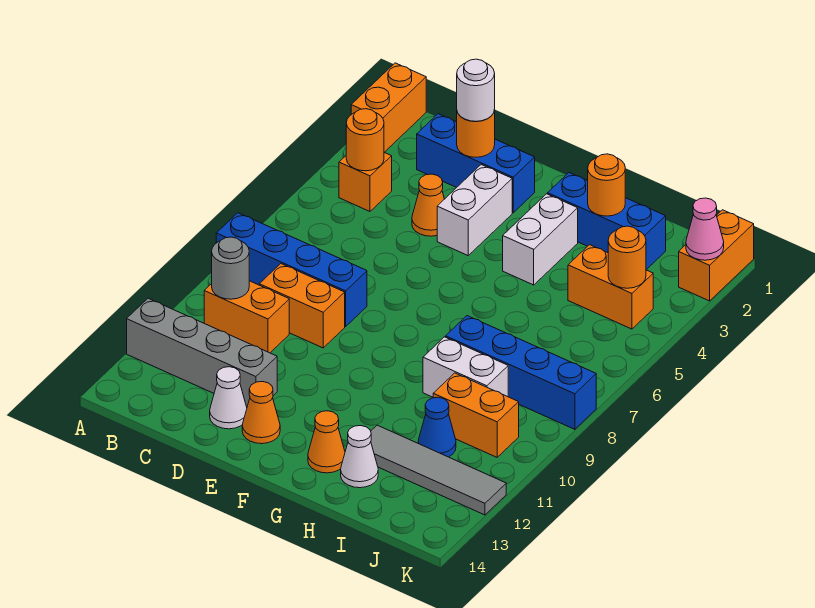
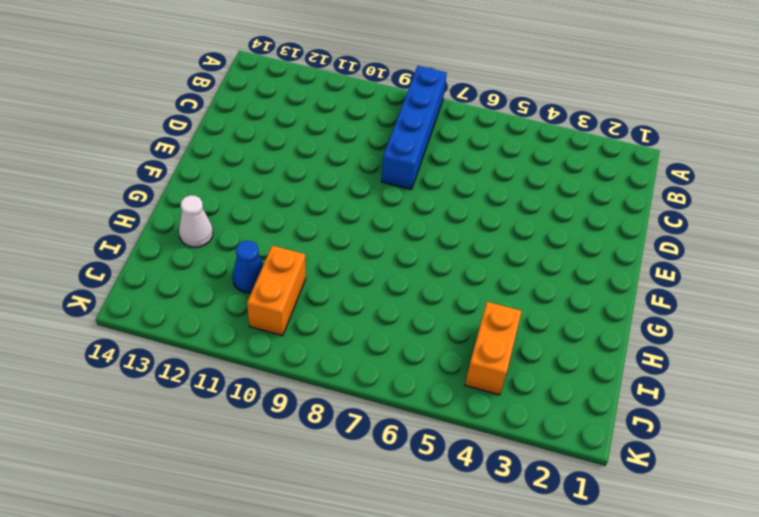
none -> orange brick A1:A2 level 1
none -> grey brick A12:D12 level 1
none -> orange brick B4 level 1

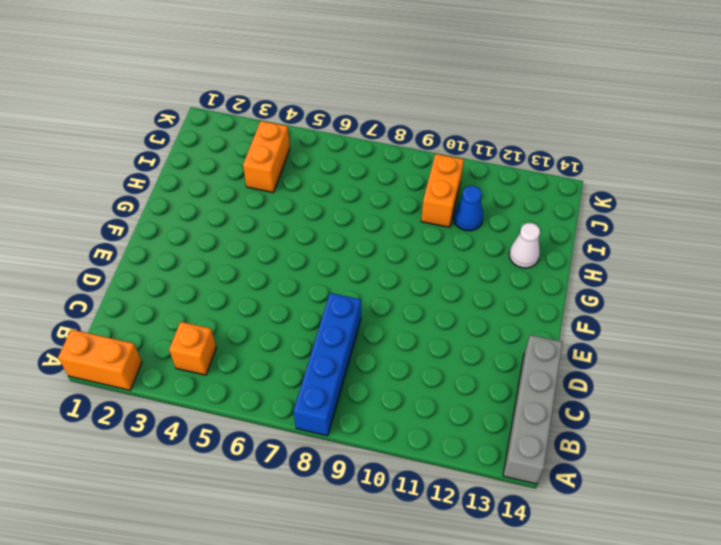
grey brick A14:D14 level 1 -> grey brick A12:D12 level 1
none -> orange brick B10:C10 level 1
none -> blue brick C2:E2 level 1
none -> orange brick C9:D9 level 1

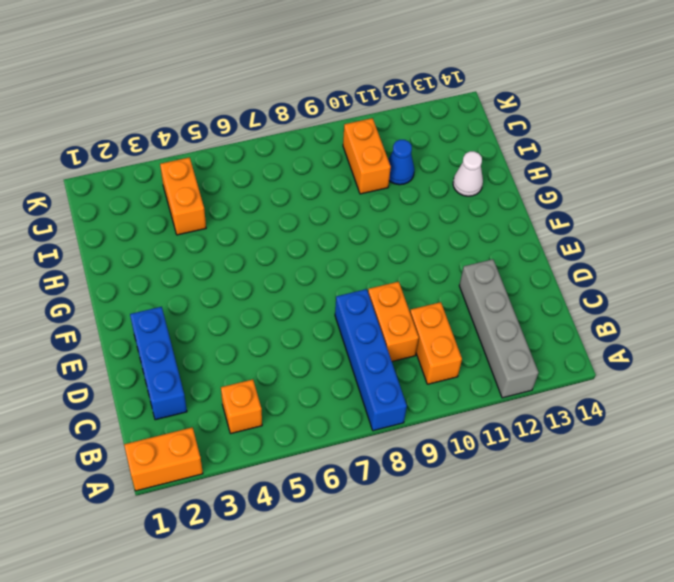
none -> orange cone D4 level 1
none -> white cone D13 level 1
none -> white brick E3:E4 level 1

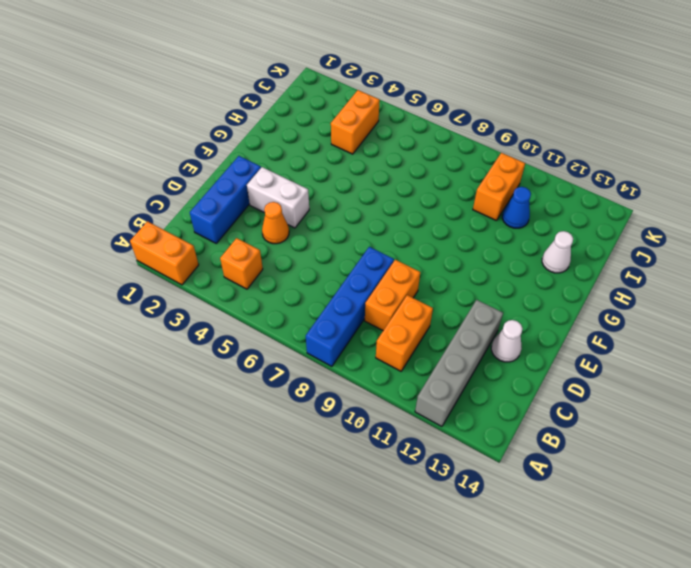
none -> orange cone E13 level 1
none -> blue brick G2:I2 level 1
none -> white brick G3:G4 level 1

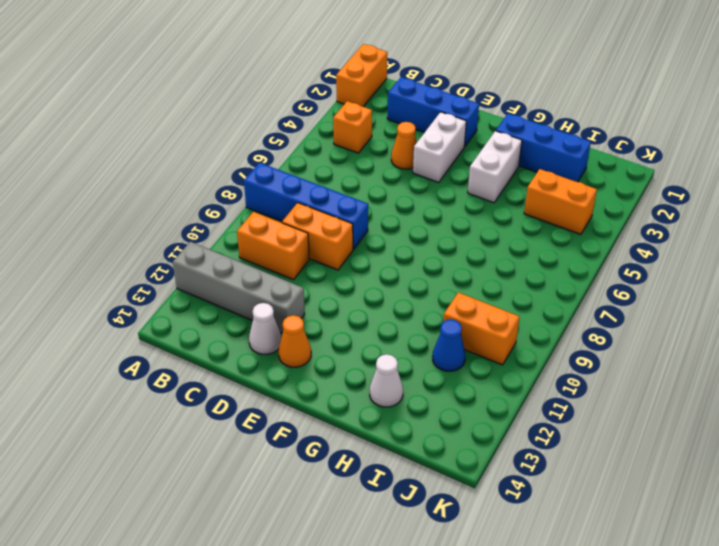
none -> orange cone G13 level 1
none -> blue brick H8:K8 level 1
none -> white brick H9:I9 level 1

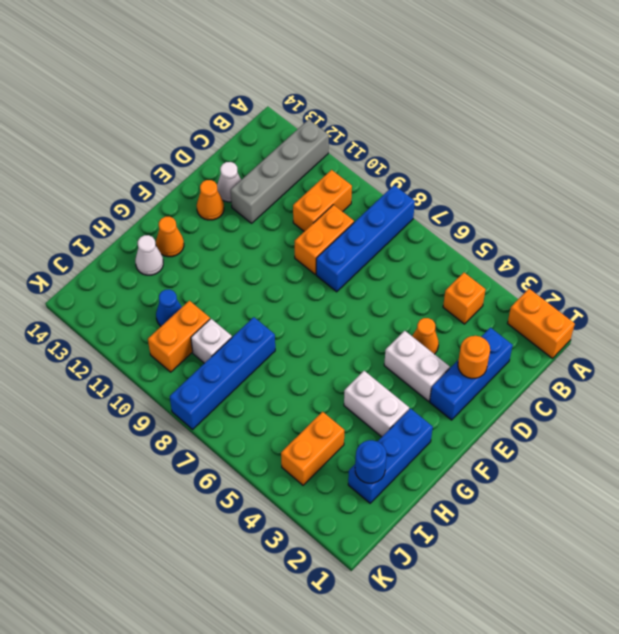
blue round brick I2 level 2 -> none
white brick I9 level 1 -> white brick H9:I9 level 1
none -> grey tile H12:K12 level 1
none -> orange brick K1:K2 level 1
none -> orange round brick B4 level 2

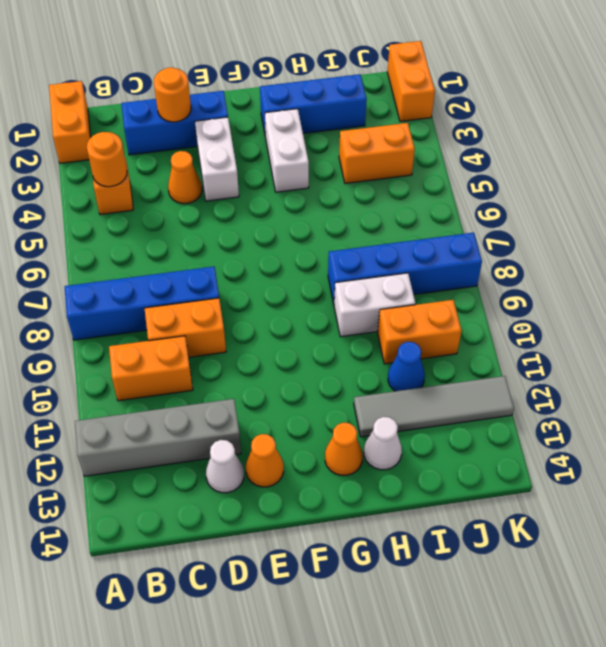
none -> grey round brick B10 level 2
none -> orange round brick H2 level 2
none -> orange round brick J4 level 2

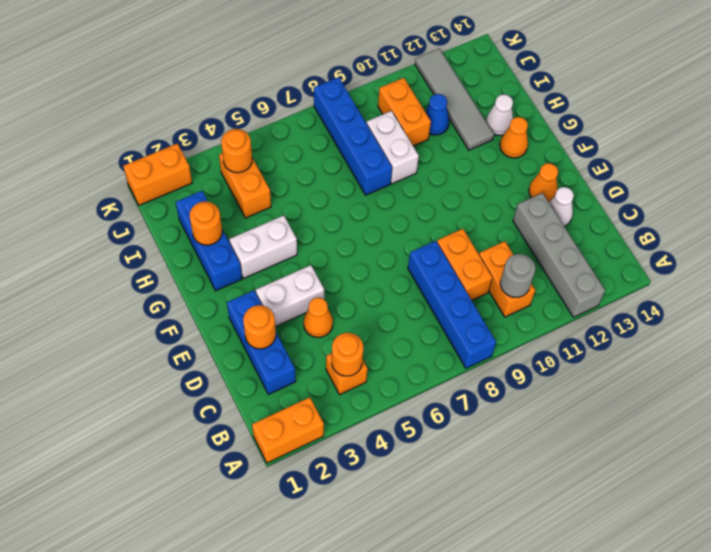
none -> pink cone K2 level 2
none -> white round brick D2 level 3

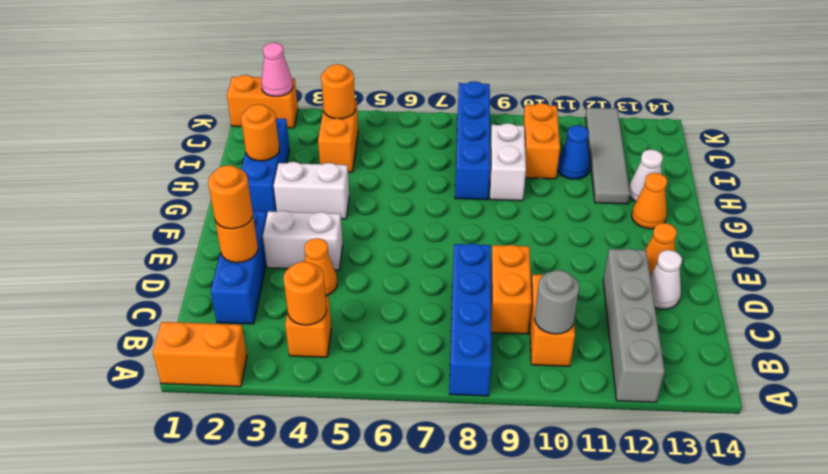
orange round brick D2 level 3 -> white round brick D2 level 3

